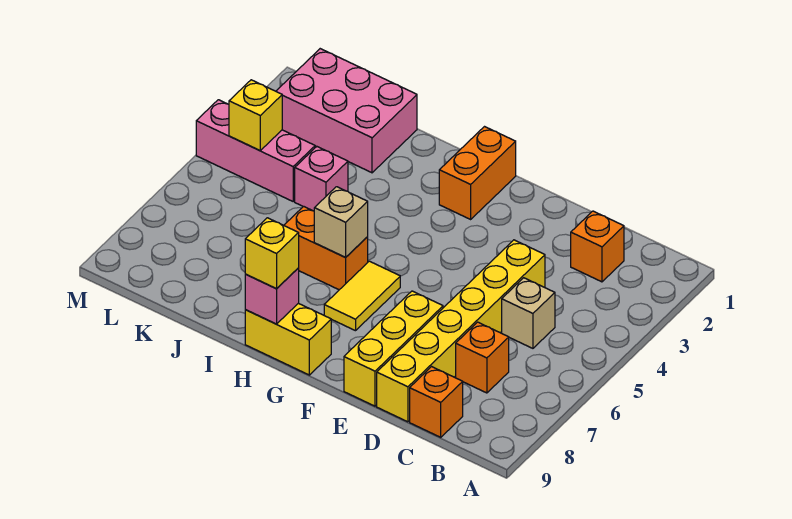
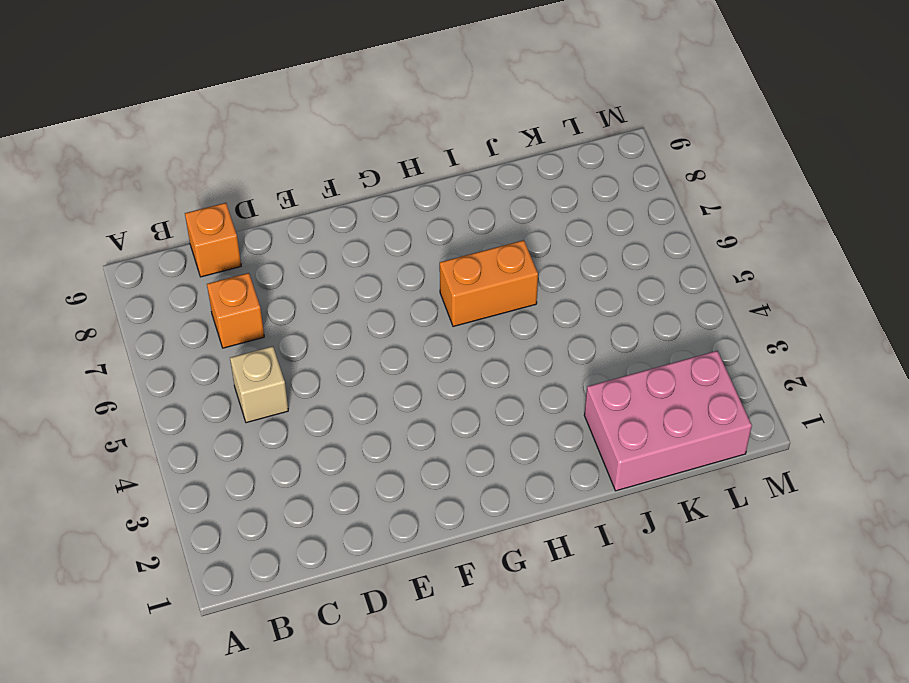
none -> orange brick C2 level 1
none -> yellow brick D4:D9 level 1
none -> yellow brick E7:E9 level 1

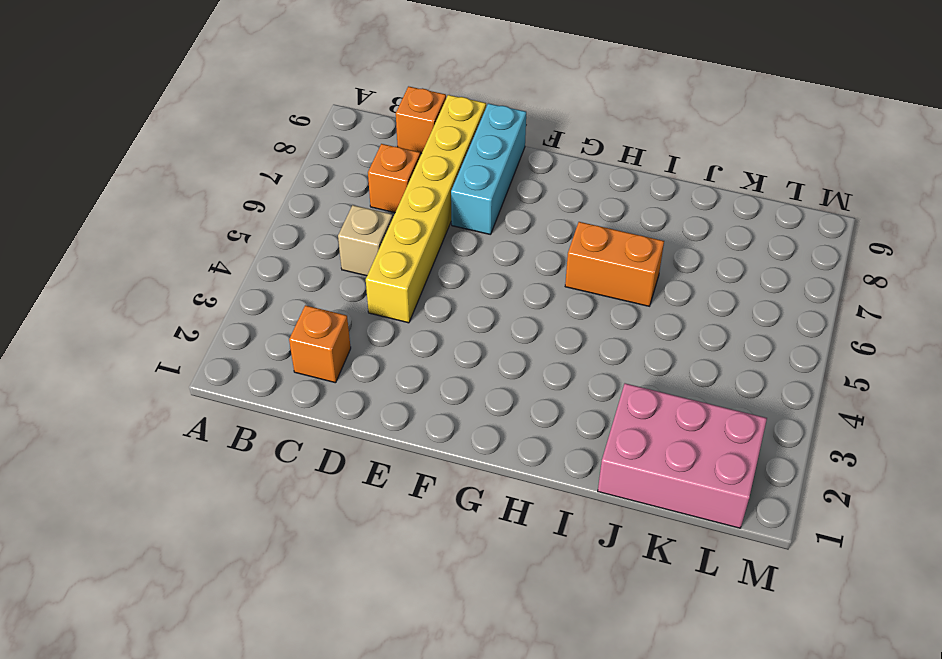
cyan brick E7:E9 level 1 -> yellow brick E7:E9 level 1
none -> orange brick G1:G2 level 1
none -> yellow tile G6:G7 level 1
none -> yellow brick G9:H9 level 1

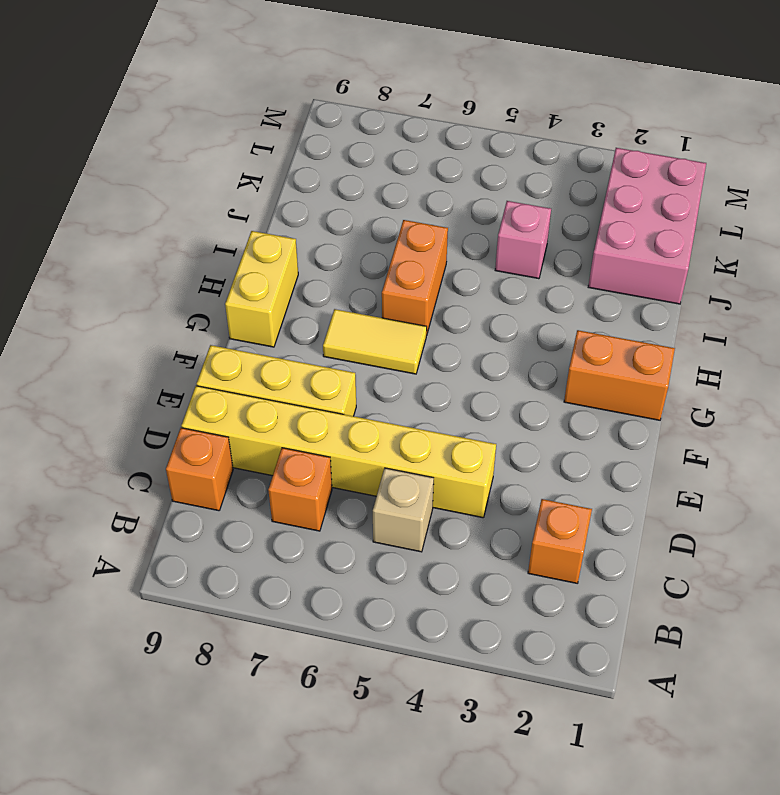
none -> pink brick K4:M4 level 1
none -> tan brick H6 level 2
none -> pink brick H9 level 2

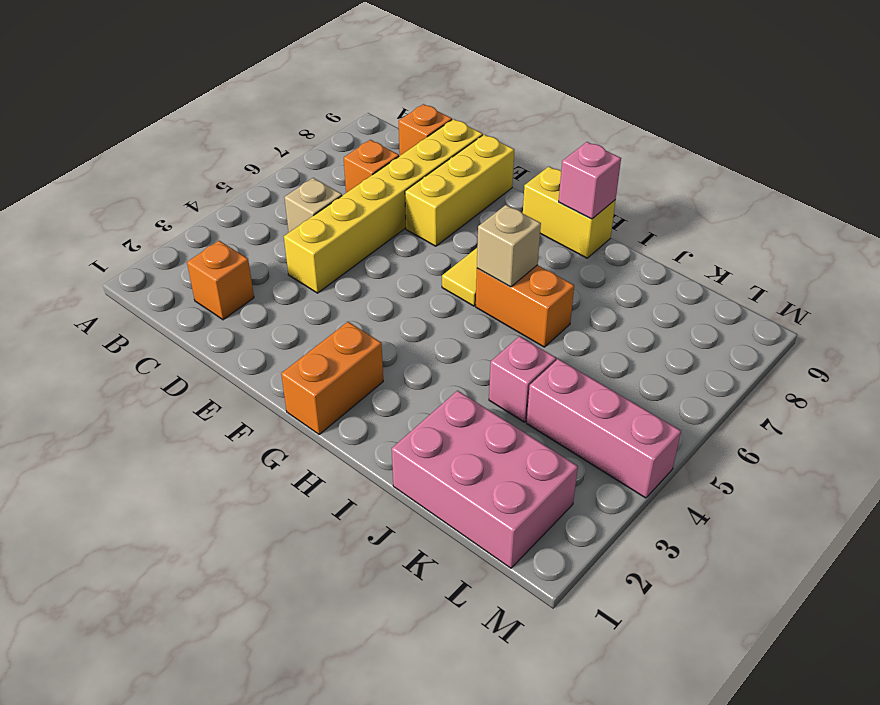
none -> yellow brick L4 level 2
none -> yellow brick H9 level 3

